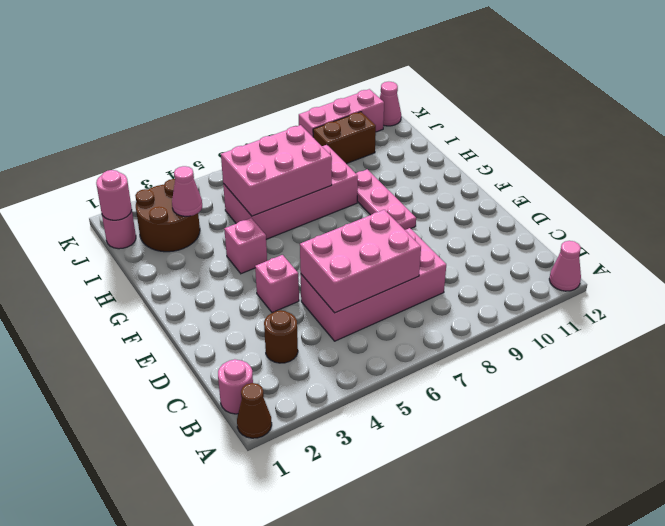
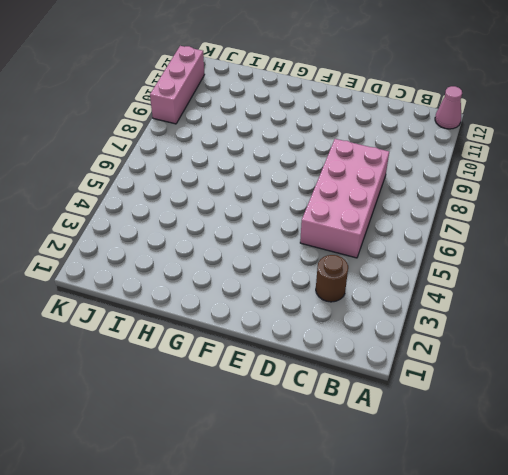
none -> brown cone A1 level 1
none -> pink round brick B1 level 1
none -> pink brick E4 level 1

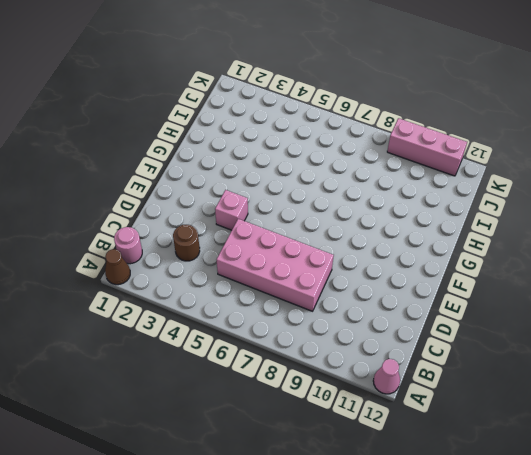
none -> pink plate F9:H9 level 1
none -> pink brick G4 level 1
none -> pink brick H5:I8 level 1

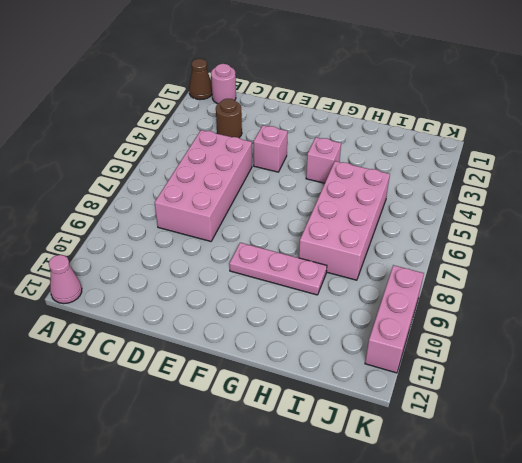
none -> brown round brick I2:J3 level 1
none -> pink round brick J1 level 1
none -> brown brick J9:J10 level 1

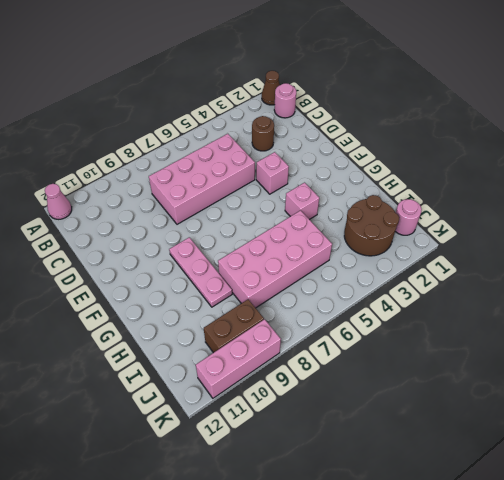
none -> pink cone K12 level 1
none -> pink brick C5:D7 level 2
none -> pink brick H5:I7 level 2

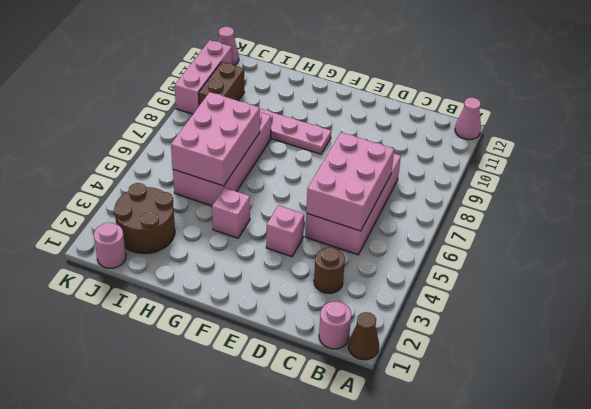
none -> pink cone I3 level 2
none -> pink round brick J1 level 2

